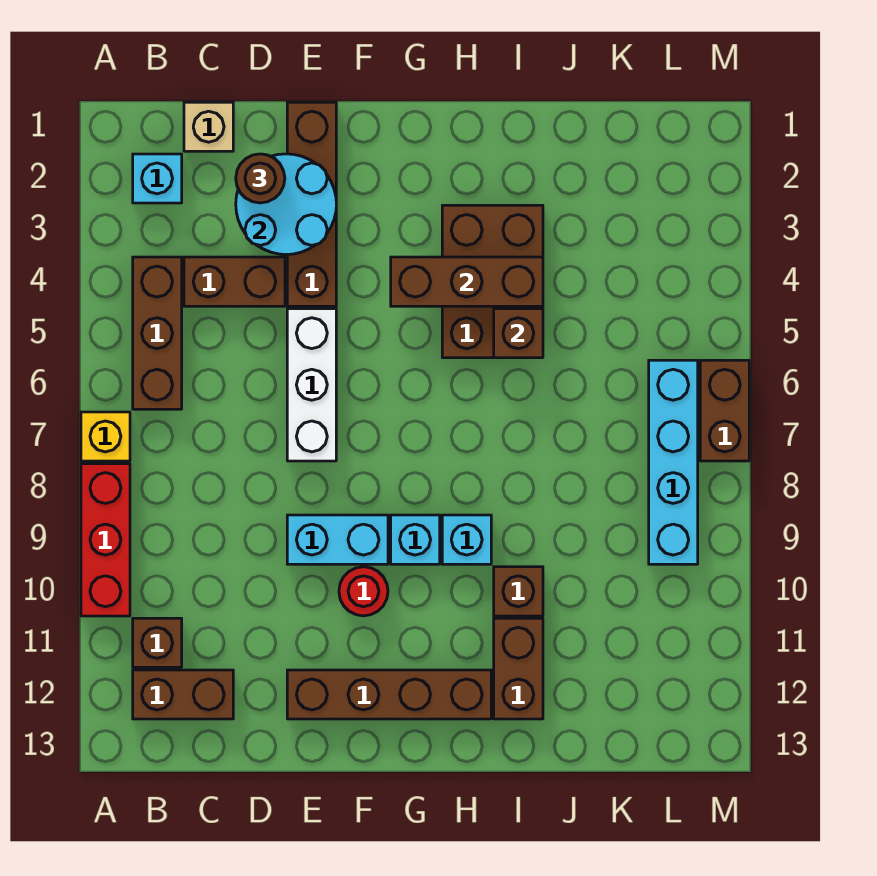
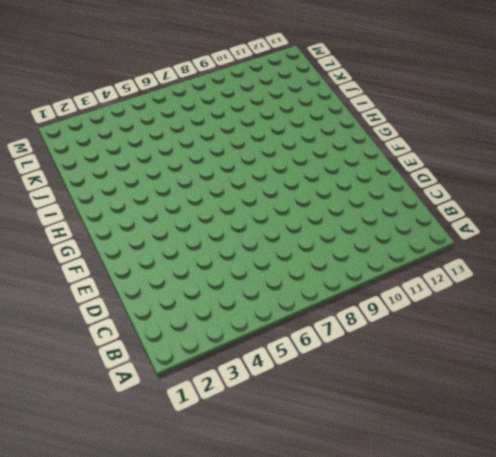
none -> yellow brick A7 level 1
none -> red brick A8:A10 level 1
none -> cyan brick B2 level 1

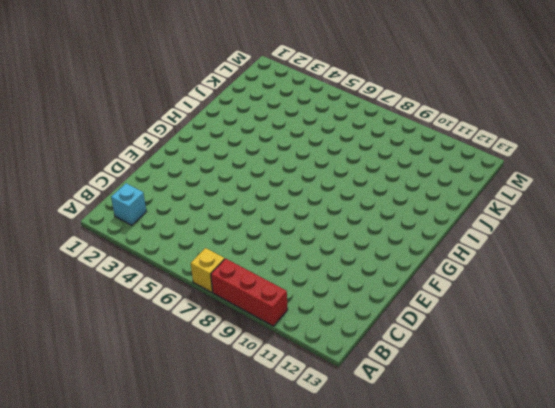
none -> brown brick B4:B6 level 1
none -> brown brick B11 level 1
none -> brown brick B12:C12 level 1

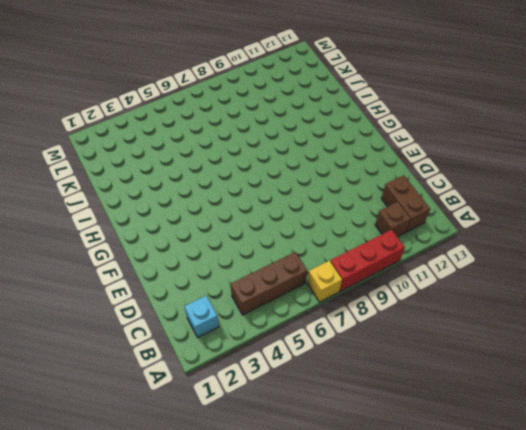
none -> tan brick C1 level 1
none -> brown brick C4:D4 level 1
none -> brown brick E1:E4 level 1

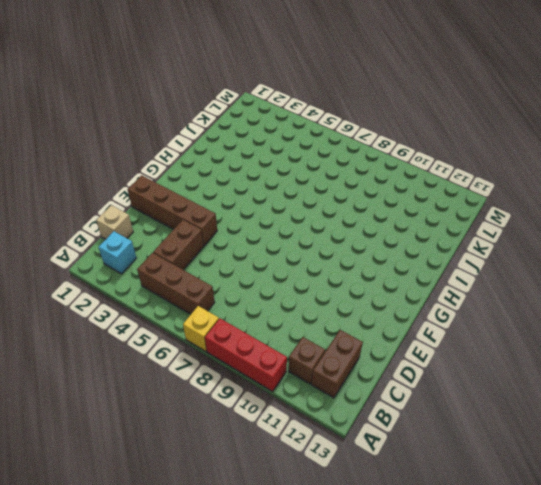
none -> white brick E5:E7 level 1
none -> cyan brick E9:F9 level 1
none -> brown brick E12:H12 level 1

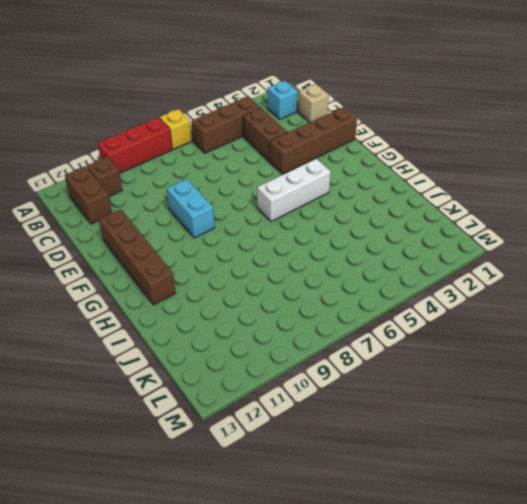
white brick G4:G6 level 1 -> white brick E5:E7 level 1
none -> red round brick F10 level 1
none -> cyan brick G9 level 1
none -> brown brick H3:I5 level 1

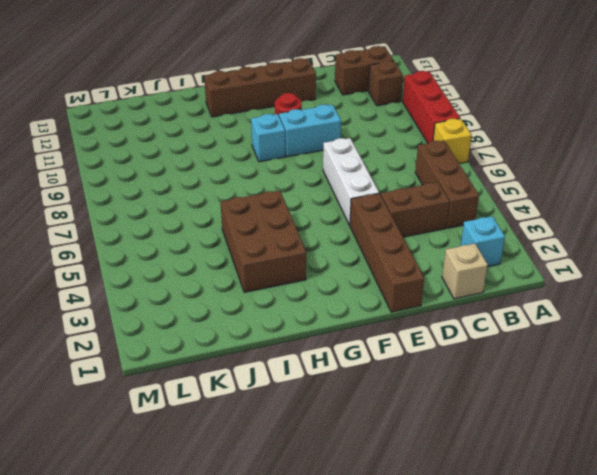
none -> cyan brick H9 level 1
none -> brown brick I10 level 1
none -> brown brick I11:I12 level 1

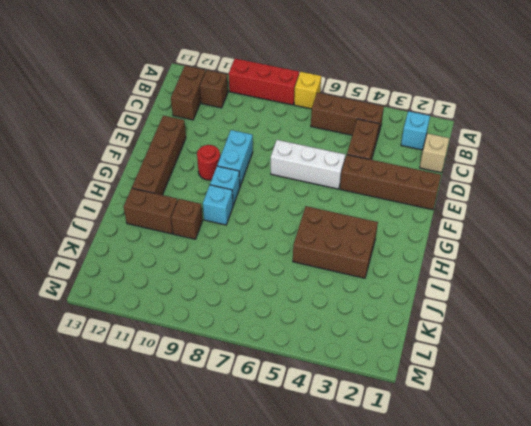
none -> cyan brick L6:L9 level 1
none -> brown brick M6:M7 level 1
none -> cyan round brick D2:E3 level 2

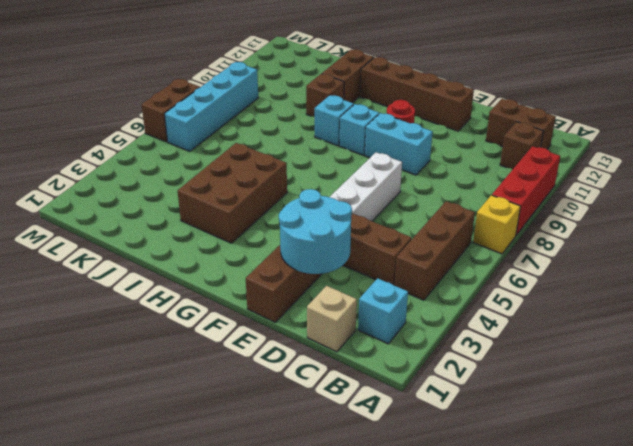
none -> brown brick G4:I4 level 2
none -> brown brick I5 level 2
none -> brown round brick D2 level 3

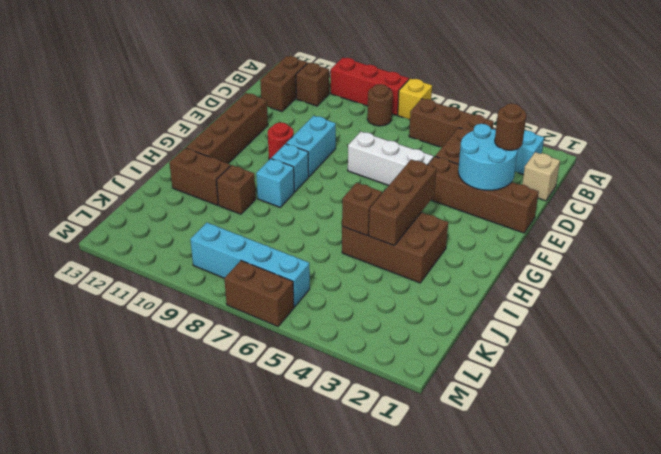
brown round brick B8 level 1 -> none

